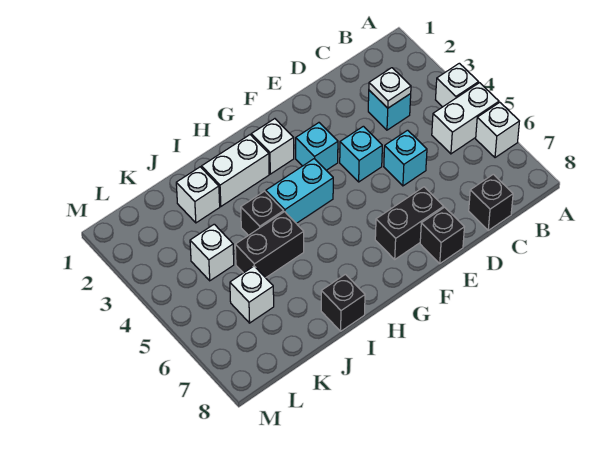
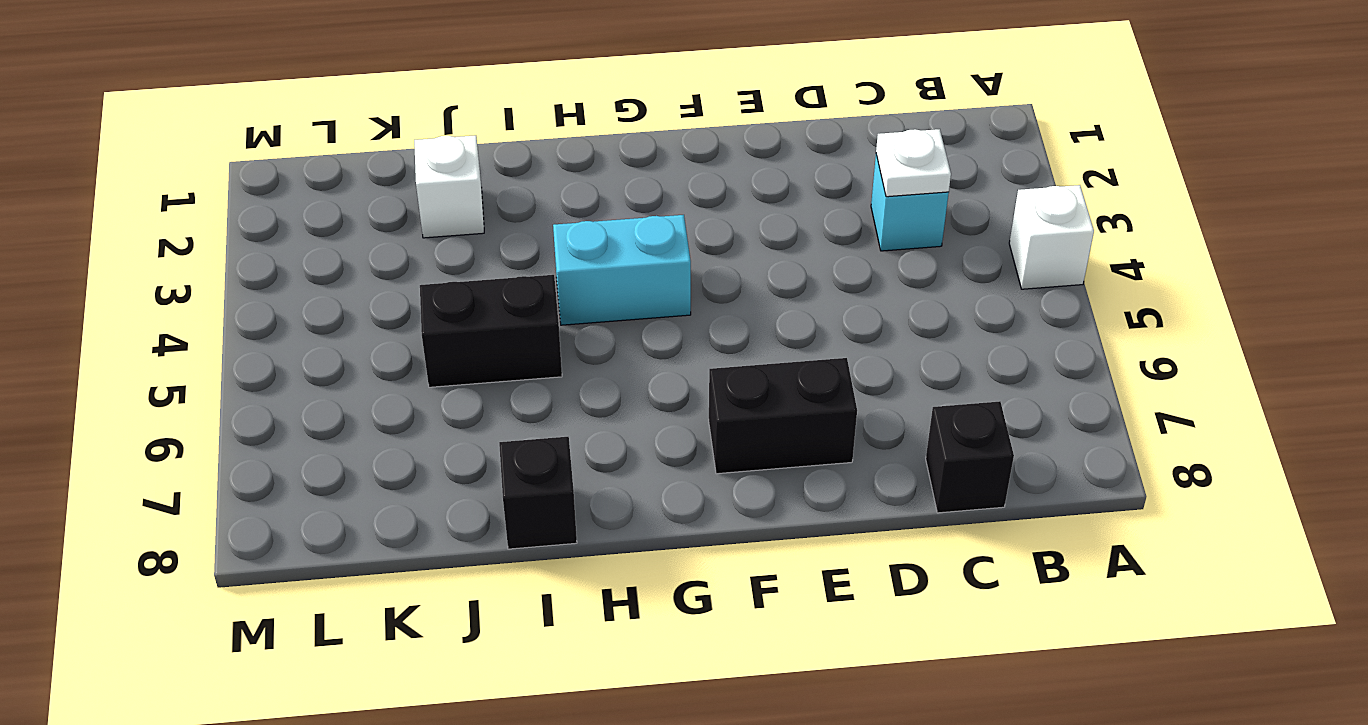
none -> white brick A5:B5 level 1
none -> white brick A6 level 1
none -> cyan brick D5 level 1

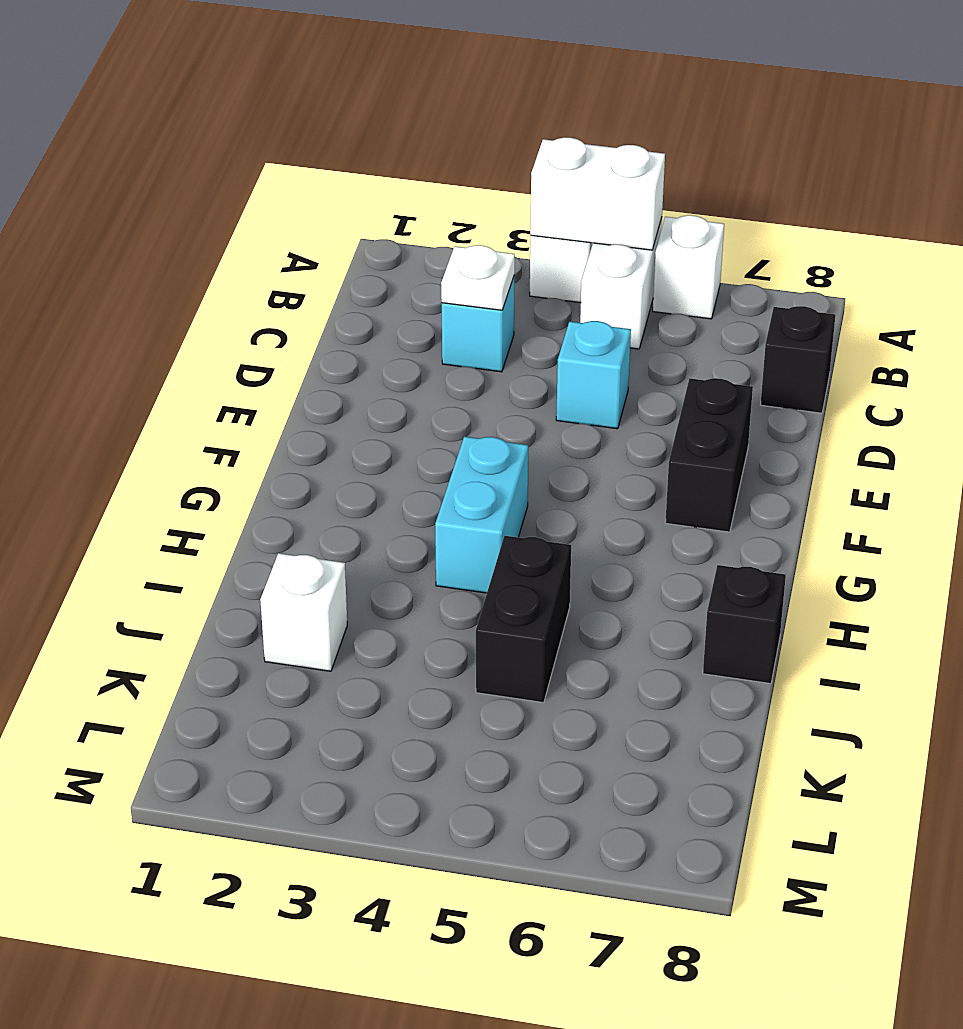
white brick A4:A5 level 2 -> white brick H2:I2 level 1
none -> cyan brick E4 level 1
none -> black brick E8 level 1
none -> cyan brick F3 level 1

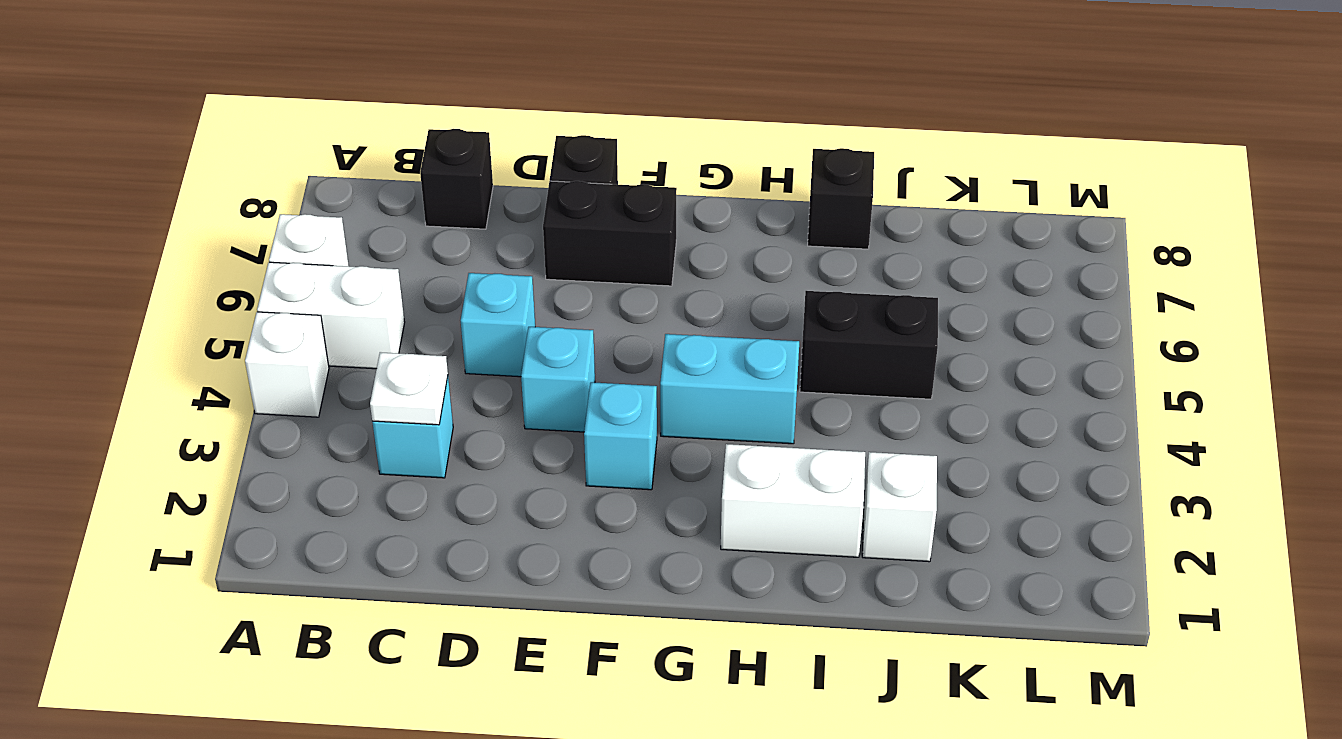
none -> white brick G2 level 1
none -> black brick I4 level 1
none -> white brick K4 level 1

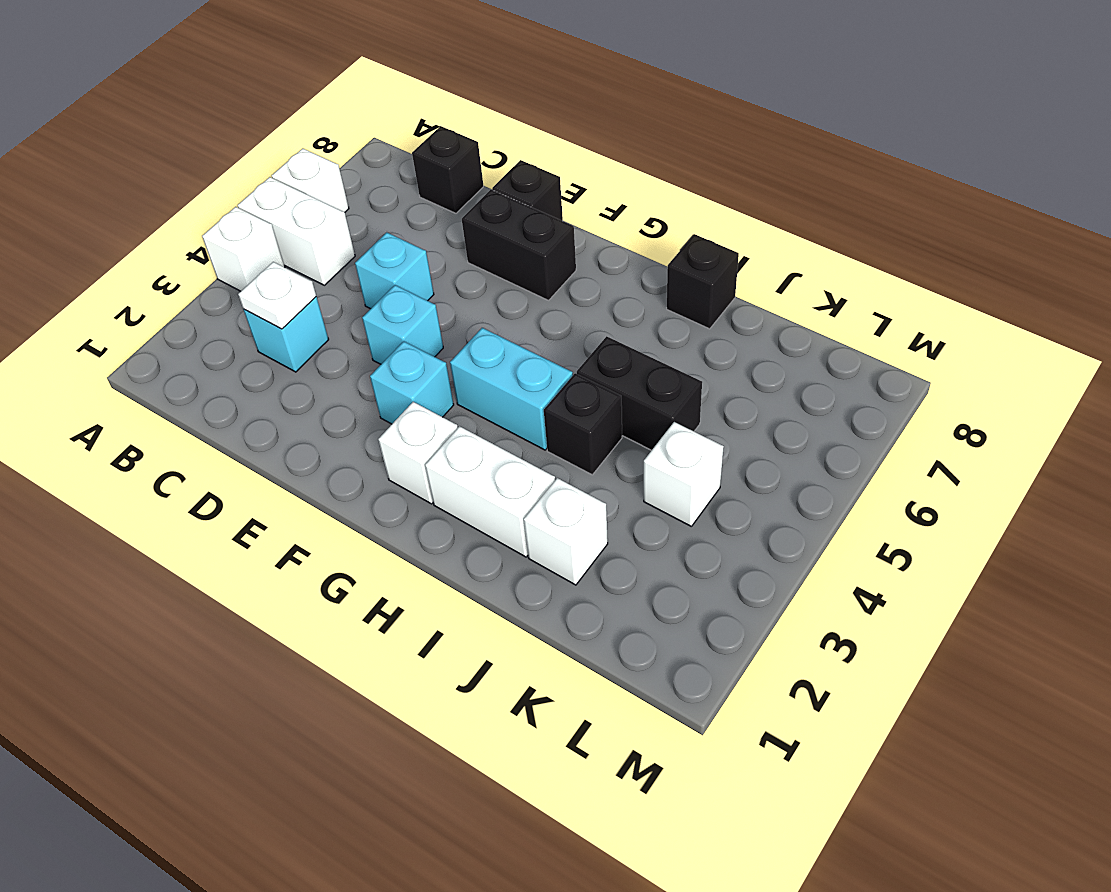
none -> white brick K6 level 1

